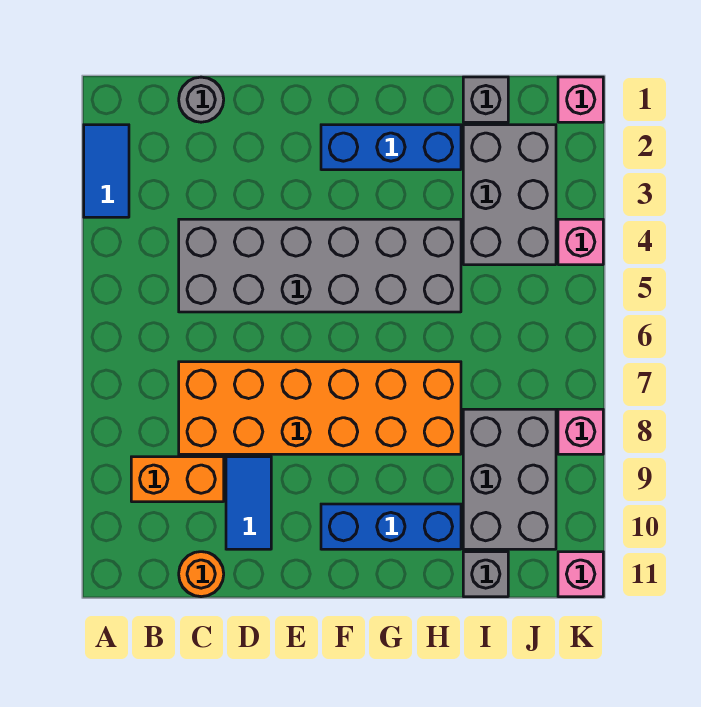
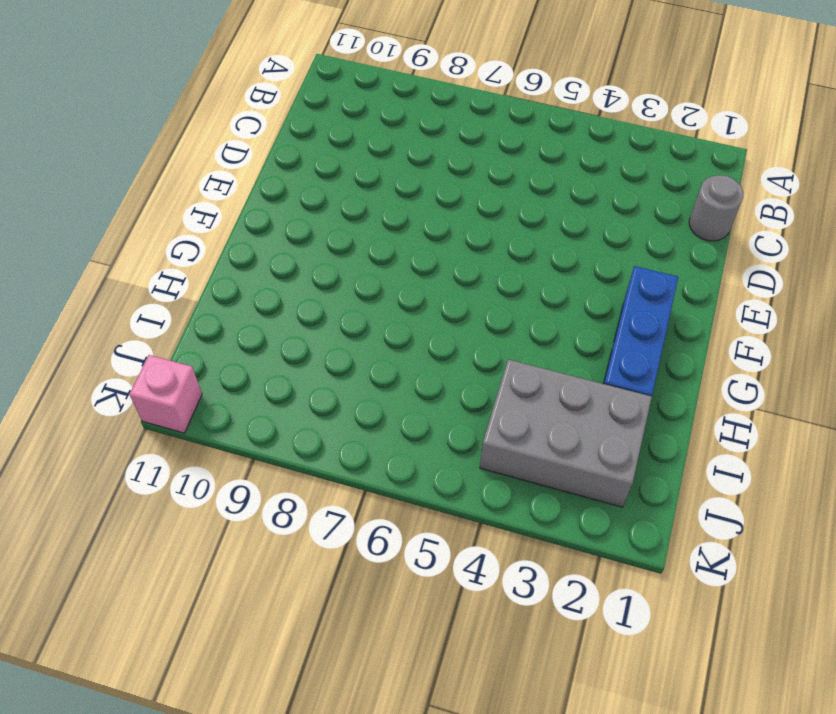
none -> blue tile A2:A3 level 1
none -> orange brick B9:C9 level 1
none -> grey brick C4:H5 level 1

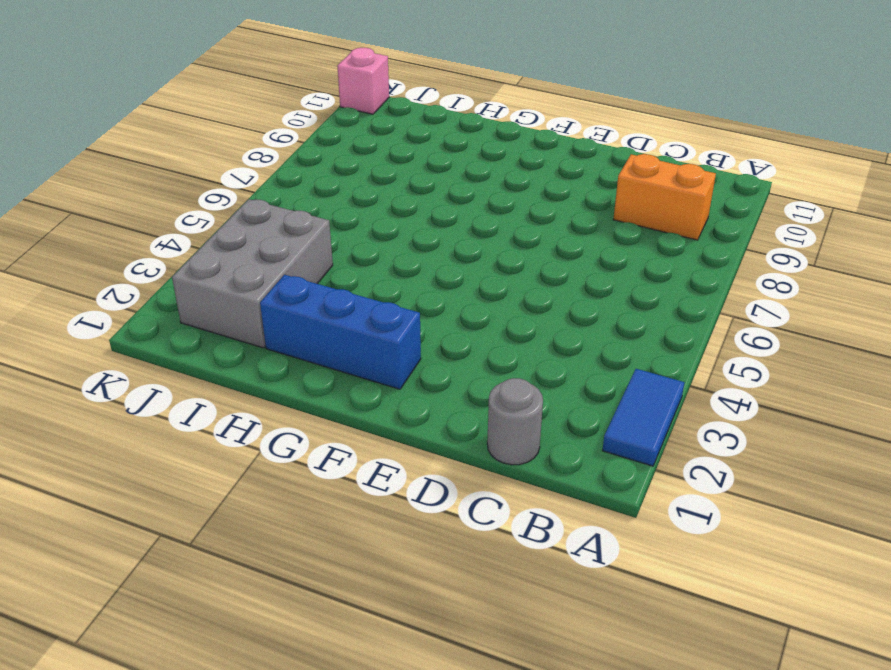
none -> grey brick C4:H5 level 1
none -> orange brick C7:H8 level 1
none -> orange round brick C11 level 1

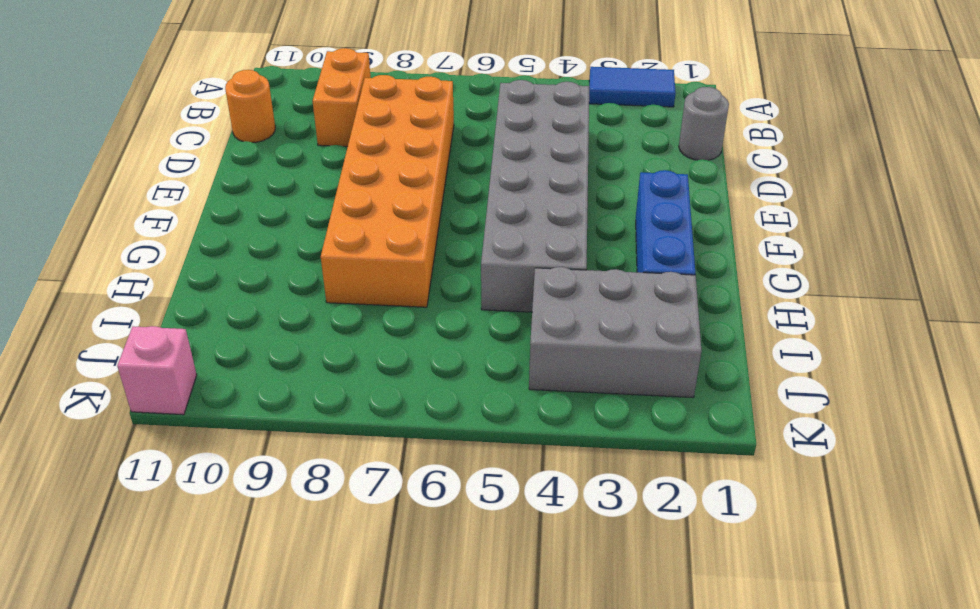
none -> blue tile D9:D10 level 1
none -> blue brick F10:H10 level 1
none -> grey brick I1 level 1

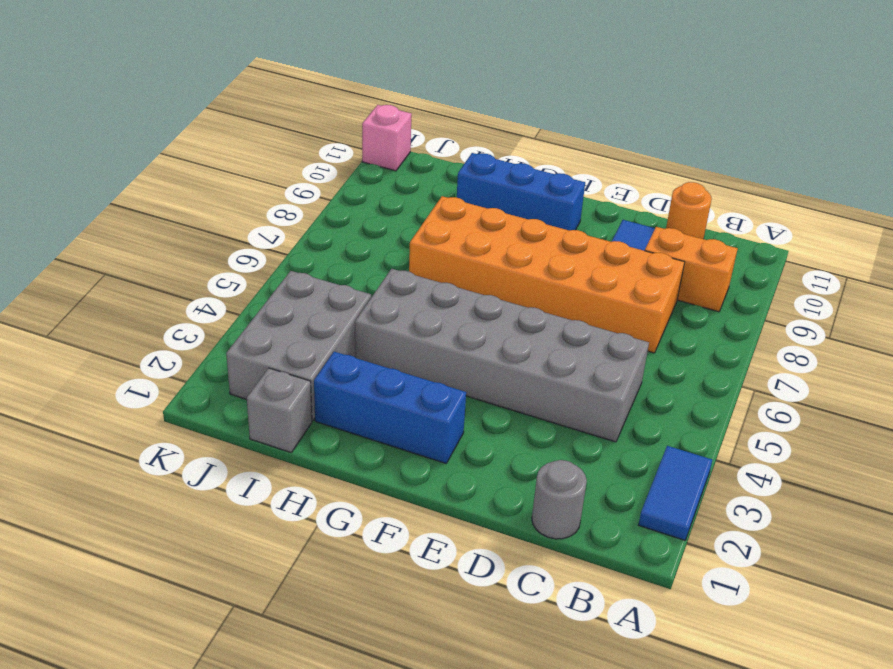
none -> grey brick I8:J10 level 1
none -> grey brick I11 level 1
none -> pink brick K1 level 1

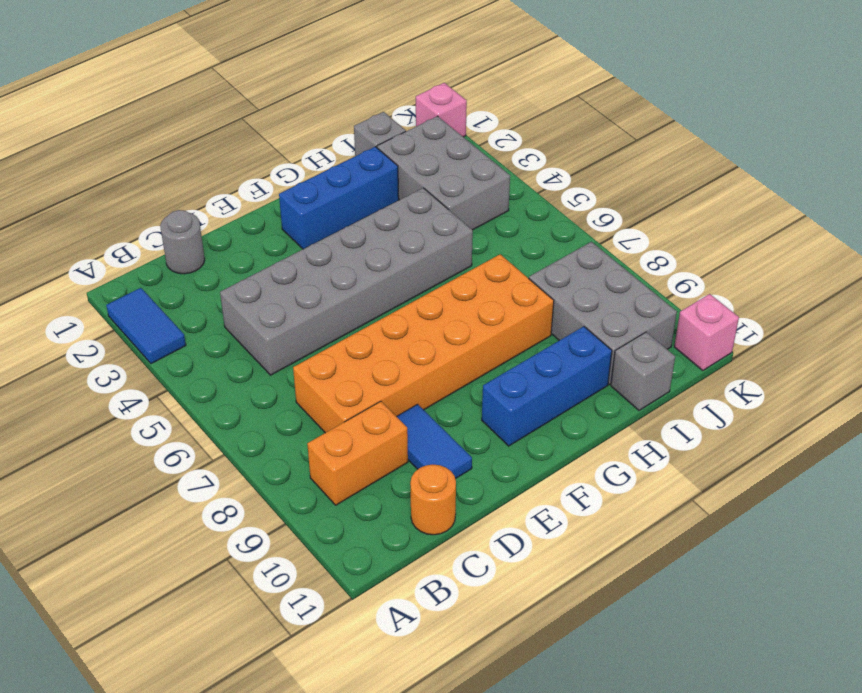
none -> pink brick K4 level 1
none -> pink brick K8 level 1

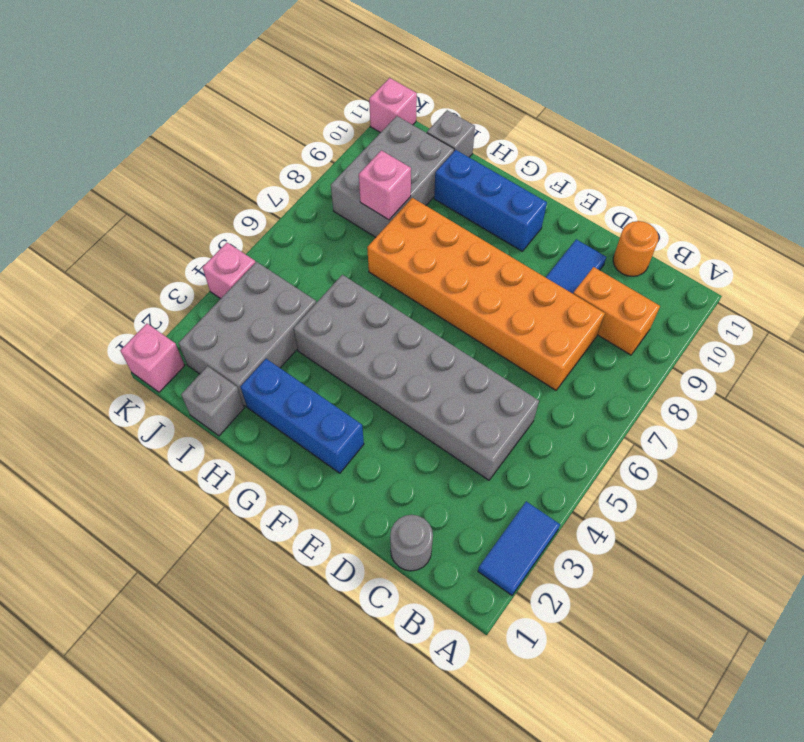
pink brick I8 level 2 -> pink brick K8 level 1

